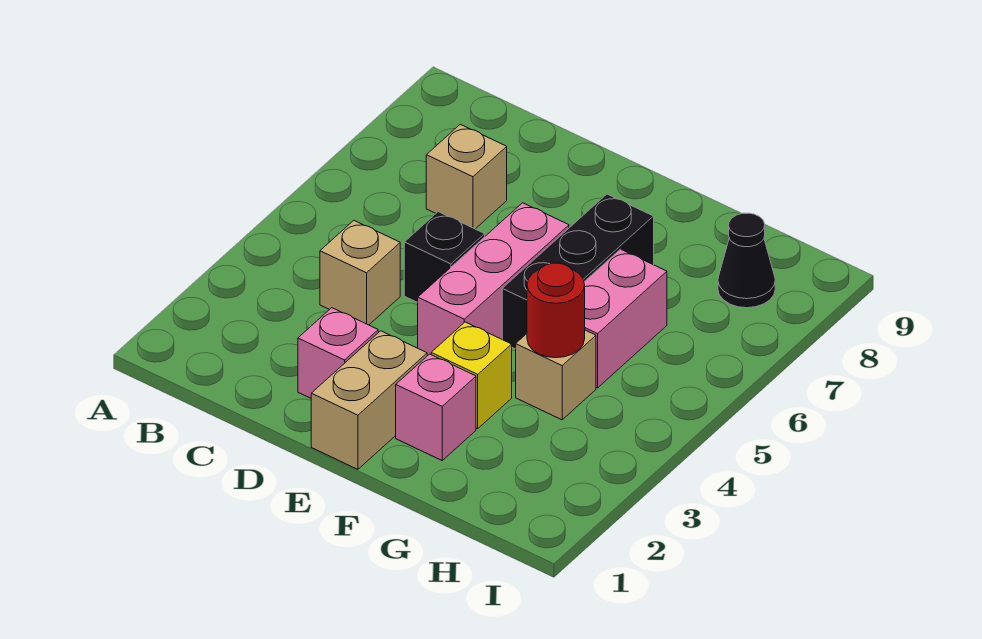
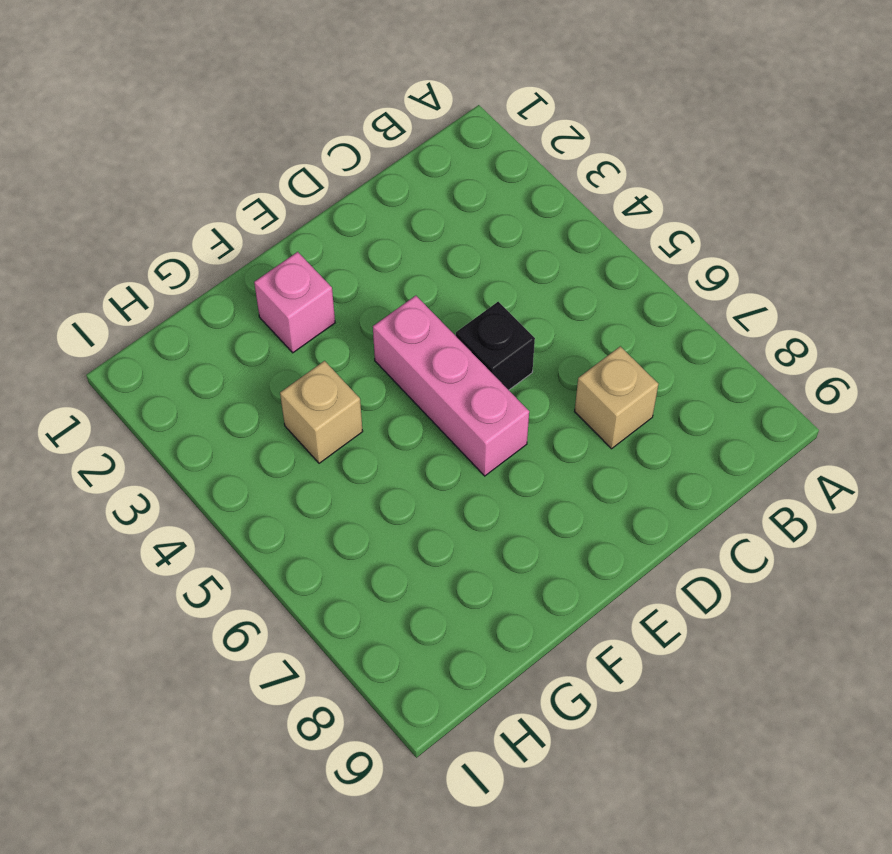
none -> tan brick C4 level 1
none -> pink brick D2 level 1
none -> tan brick E1:E2 level 1

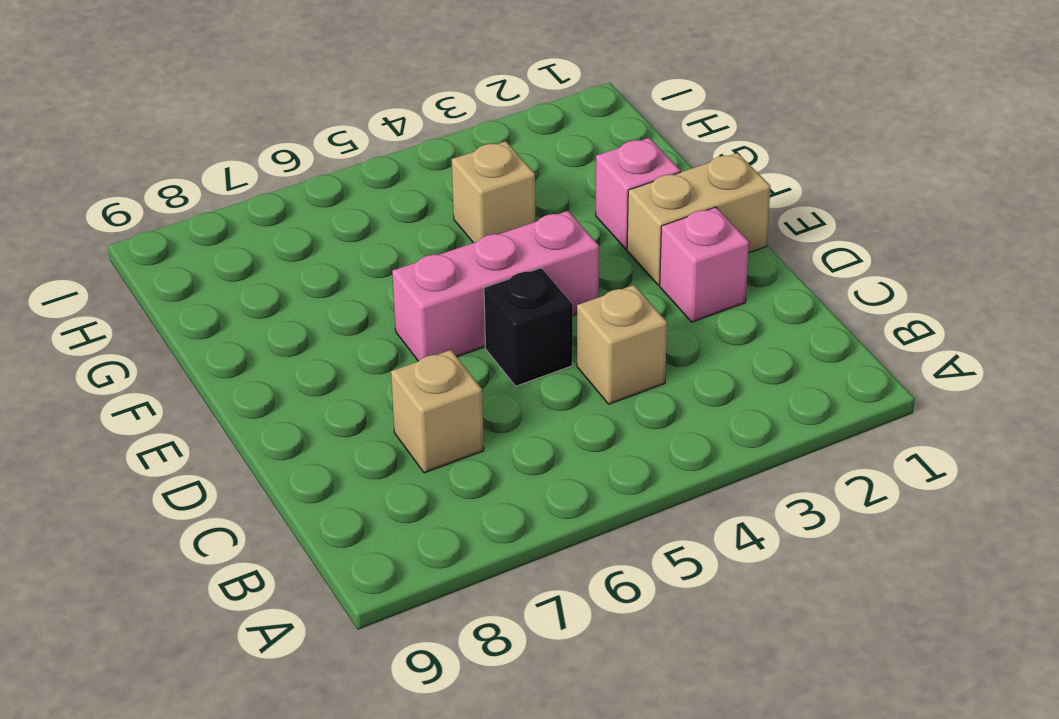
none -> yellow brick F3 level 1
none -> black brick F5:F7 level 1
none -> pink brick G5:G6 level 1

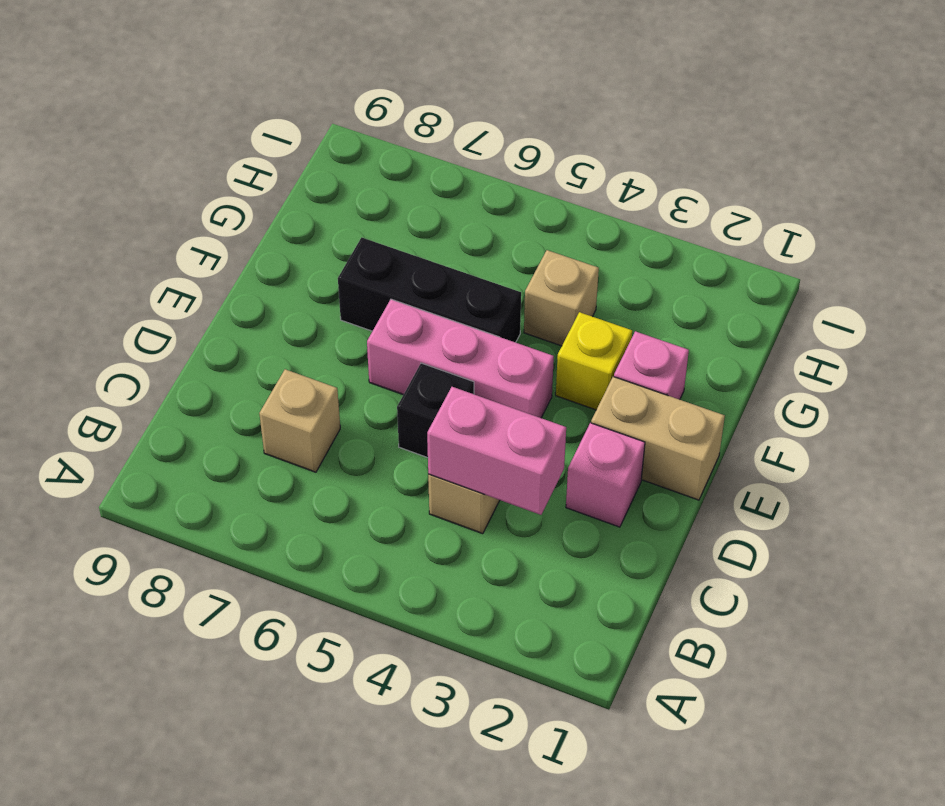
pink brick C3:C4 level 2 -> pink brick G5:G6 level 1
none -> black cone H8 level 1
none -> red round brick G4 level 2

